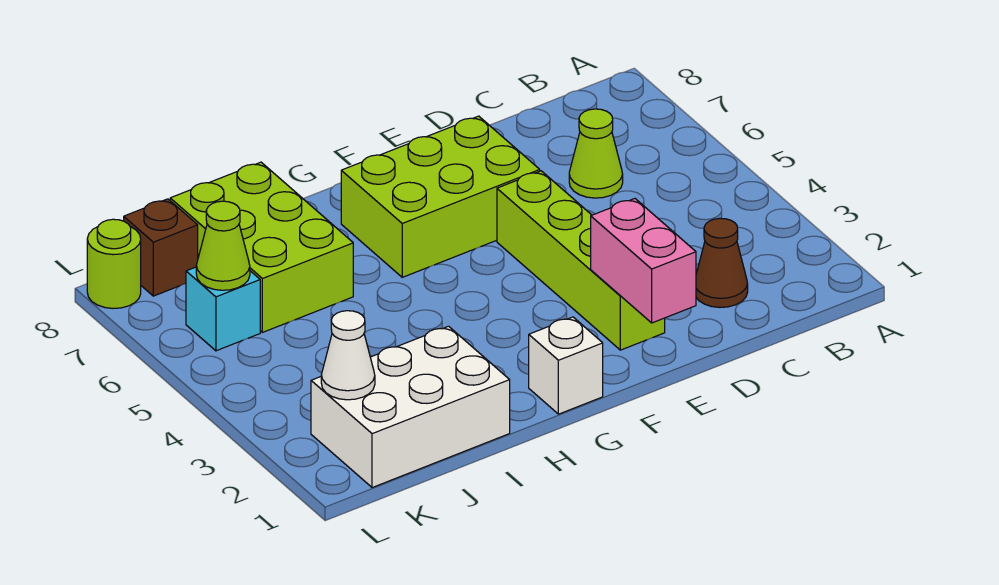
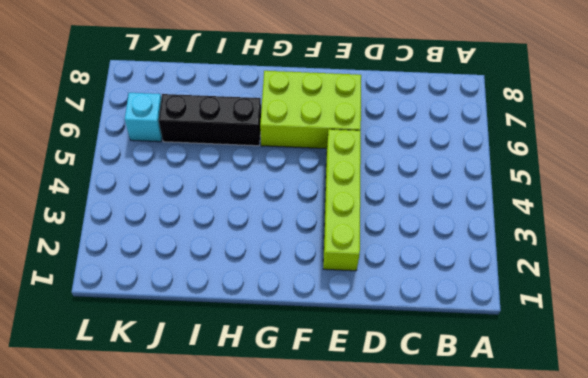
black brick H6:J6 level 1 -> lime brick I6:J8 level 1
none -> brown cone C2 level 1
none -> lime cone C6 level 1
none -> white brick G1 level 1

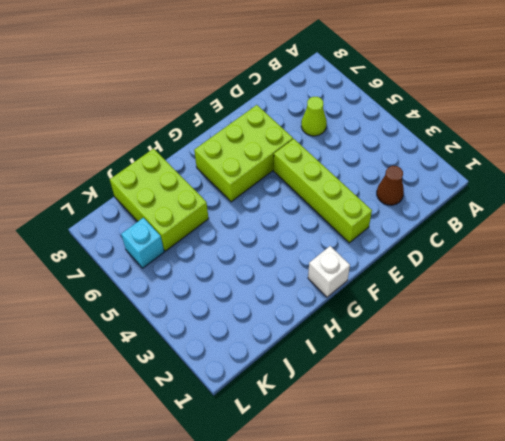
none -> white brick I1:K2 level 1
none -> brown brick K8 level 1
none -> lime round brick L8 level 1

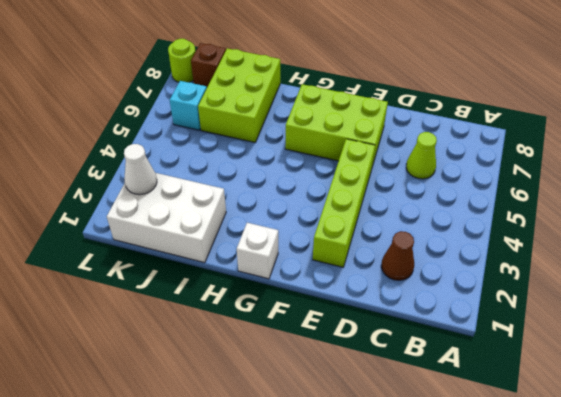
none -> pink brick E1:E2 level 2
none -> lime cone K6 level 2

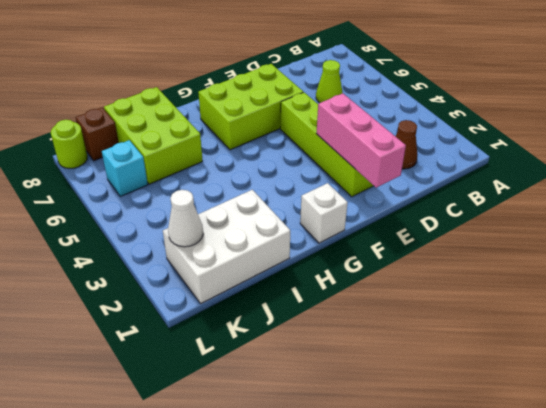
pink brick E1:E3 level 2 -> pink brick E1:E2 level 2
none -> lime cone K6 level 2

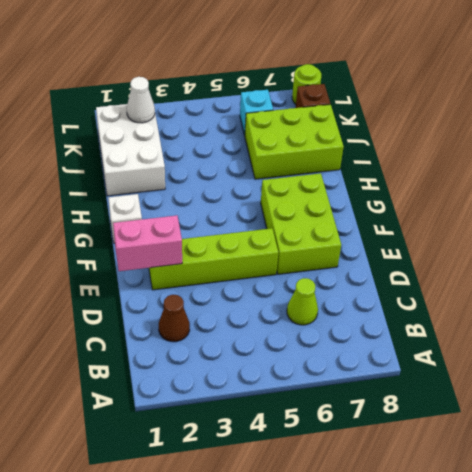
none -> lime cone K6 level 2

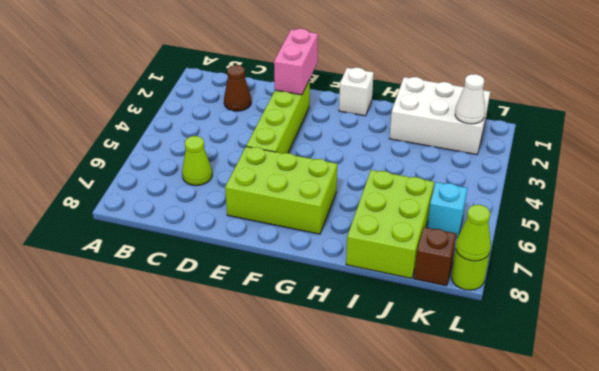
lime cone L8 level 2 -> lime cone K6 level 2

